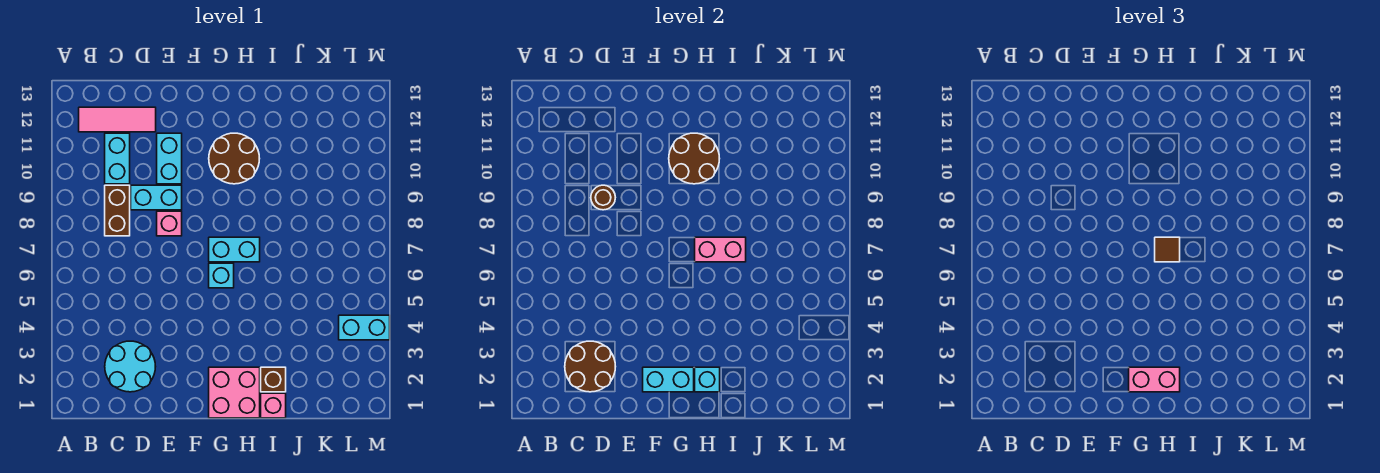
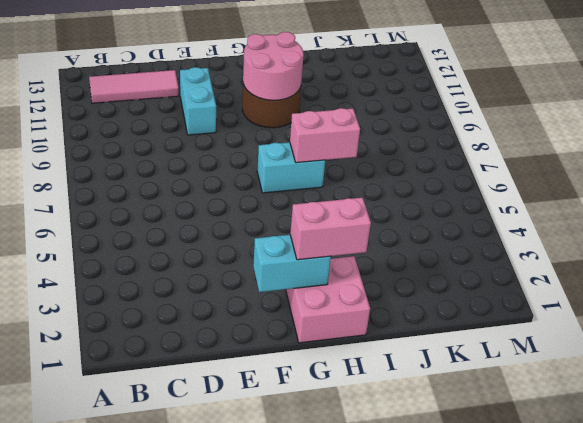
pink round brick G10:H11 level 2 -> brown round brick G10:H11 level 2
none -> cyan round brick C2:D3 level 1
none -> brown brick C8:C9 level 1
none -> cyan brick C10:C11 level 1

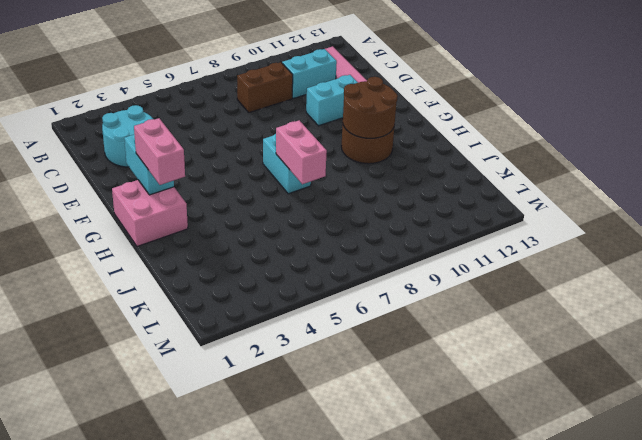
none -> cyan brick D9:E9 level 1
none -> pink brick E8 level 1
none -> cyan brick G6 level 1

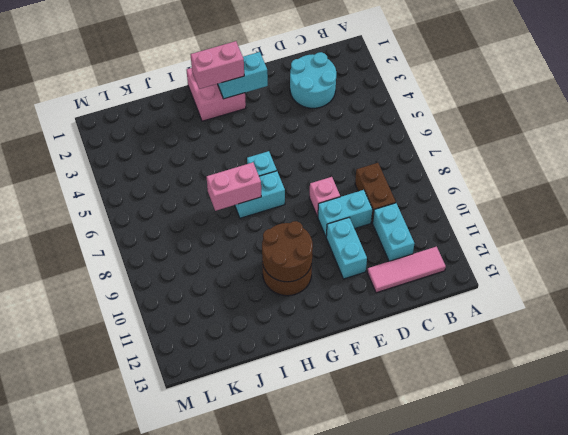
none -> pink brick I1 level 1
none -> brown brick I2 level 1
none -> cyan brick L4:M4 level 1

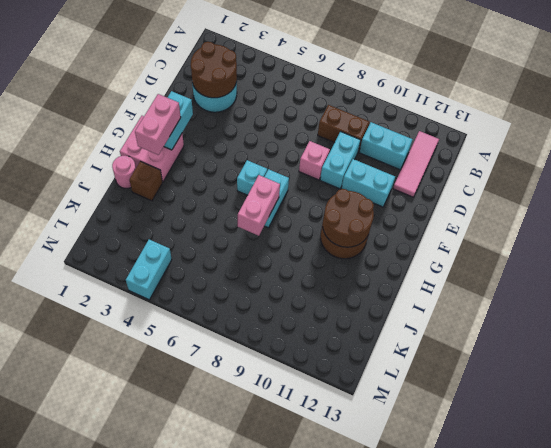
pink round brick I1 level 1 -> pink brick I1 level 1
none -> brown round brick D9 level 2
none -> cyan brick H2 level 2
none -> brown tile H7 level 3

